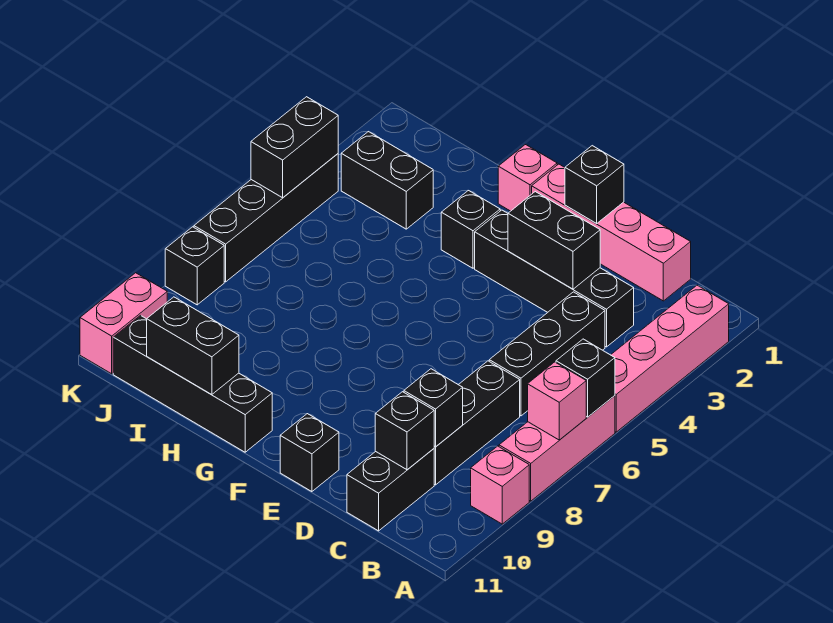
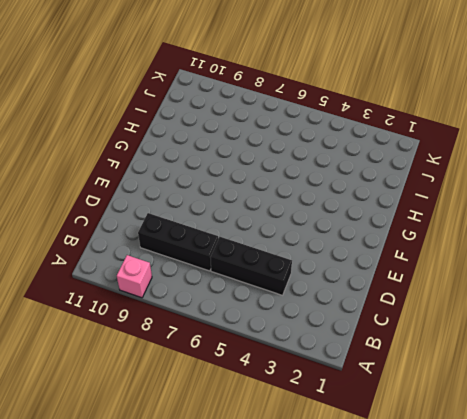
none -> pink brick A2:A5 level 1
none -> pink brick A6:A8 level 1
none -> pink brick C1:F1 level 1

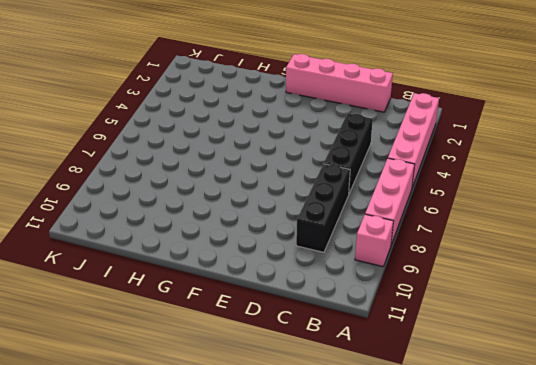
none -> black brick C3:F3 level 1
none -> black brick C10:C11 level 1
none -> black brick E11 level 1

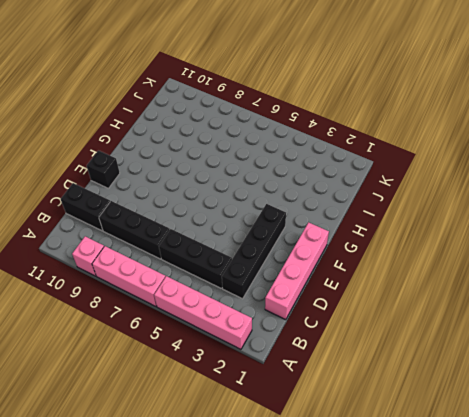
none -> pink brick G1 level 1
none -> black brick G3 level 1
none -> black brick G11:J11 level 1

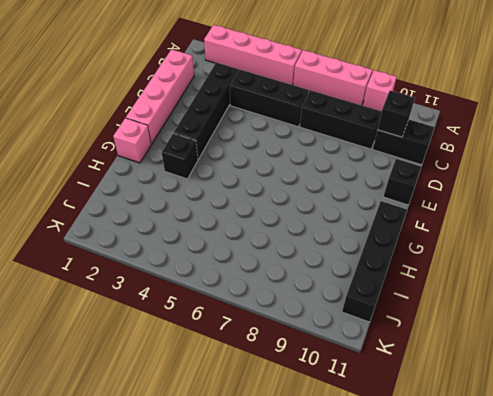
none -> black brick I3:J3 level 1
none -> black brick K4:K7 level 1
none -> black brick K8 level 1

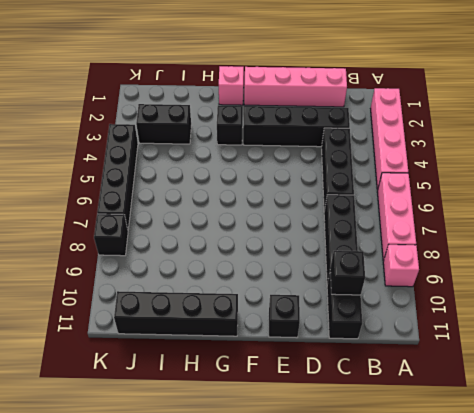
none -> pink brick K10:K11 level 1
none -> black brick A6 level 2
none -> pink brick A7 level 2

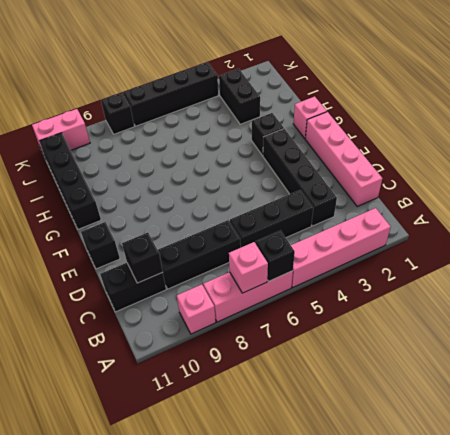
none -> black brick C9 level 2
none -> black brick D3:E3 level 2
none -> black brick E1 level 2

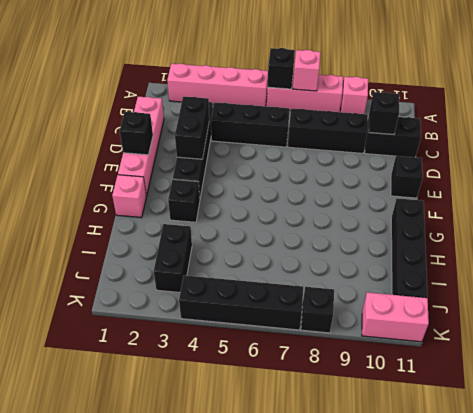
none -> black brick C9 level 2
none -> black brick H11:I11 level 2
none -> black brick K4:K5 level 2

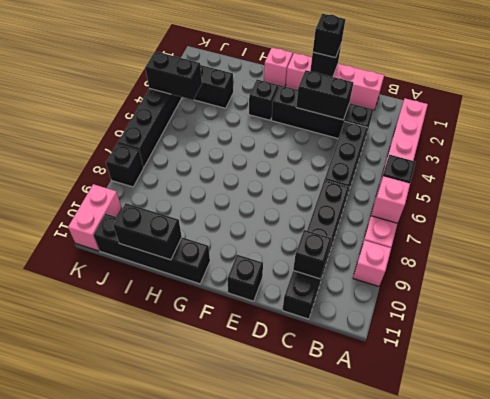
black brick E1 level 3 -> black brick C9 level 2
black brick J4:K4 level 2 -> black brick K4:K5 level 2

